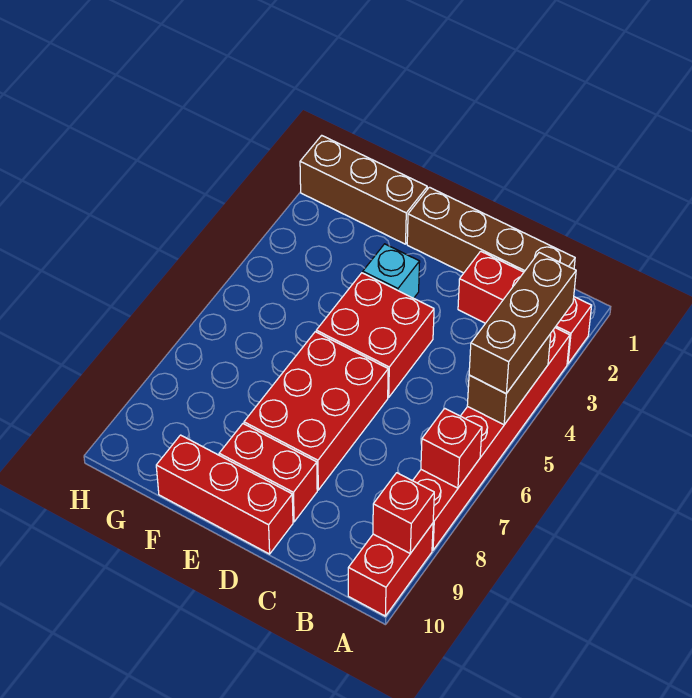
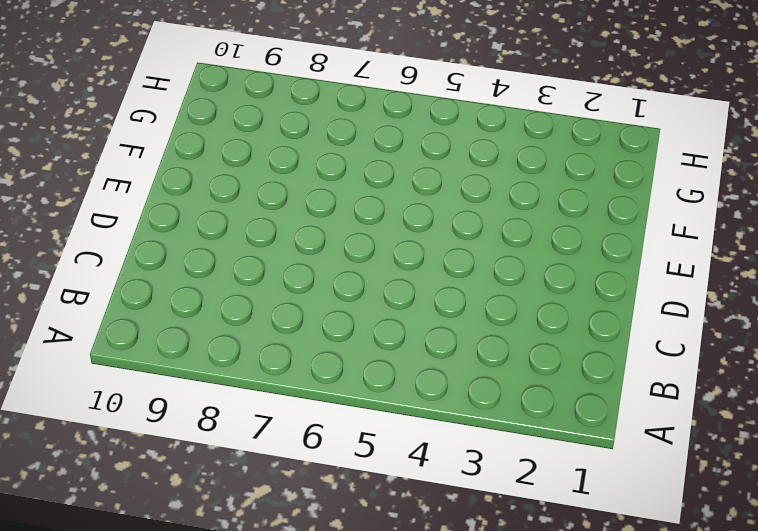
none -> red brick A2:C2 level 1
none -> red brick A3:A8 level 1
none -> red brick A9:A10 level 1

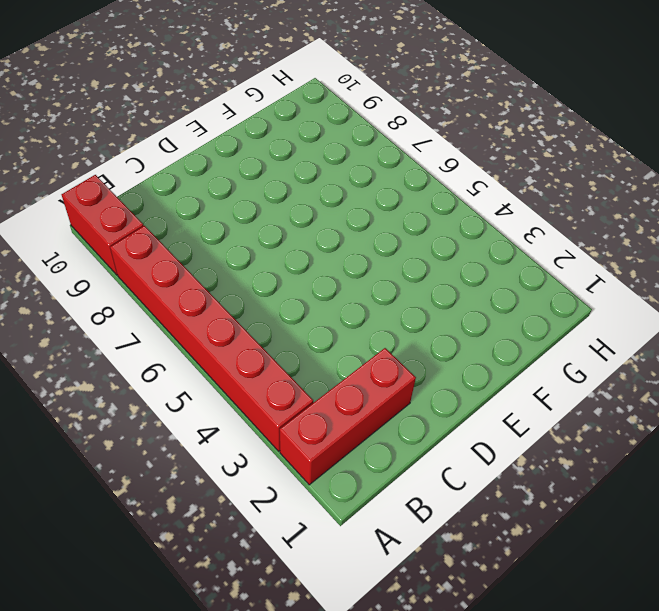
none -> brown brick B1:E1 level 1
none -> red brick D4:E5 level 1
none -> red brick D6:E8 level 1

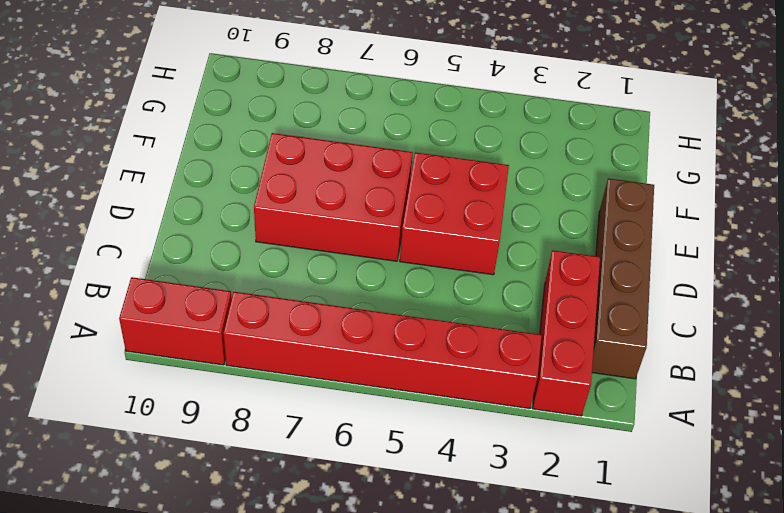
none -> red brick D9:E9 level 1
none -> red brick D10:F10 level 1
none -> cyan brick E3 level 1

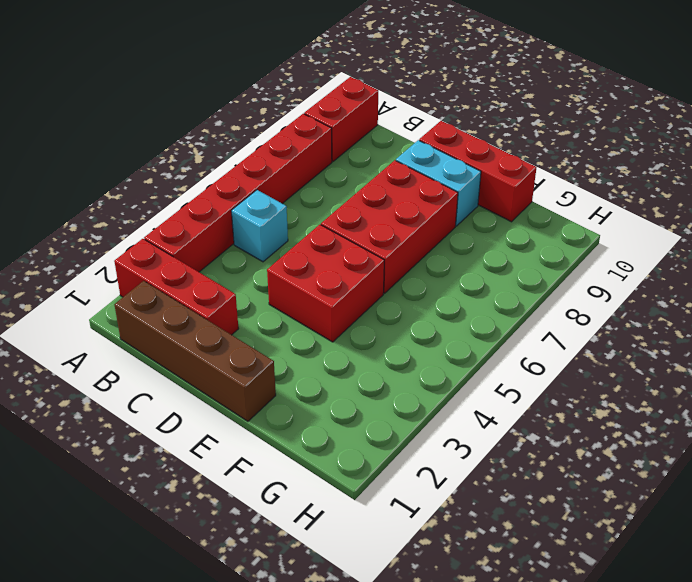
cyan brick B5 level 1 -> cyan brick E3 level 1
cyan brick D9:E9 level 1 -> red brick D9:E9 level 1
none -> brown brick F1:H1 level 1
none -> brown brick A4:A5 level 2
none -> red brick A7 level 2

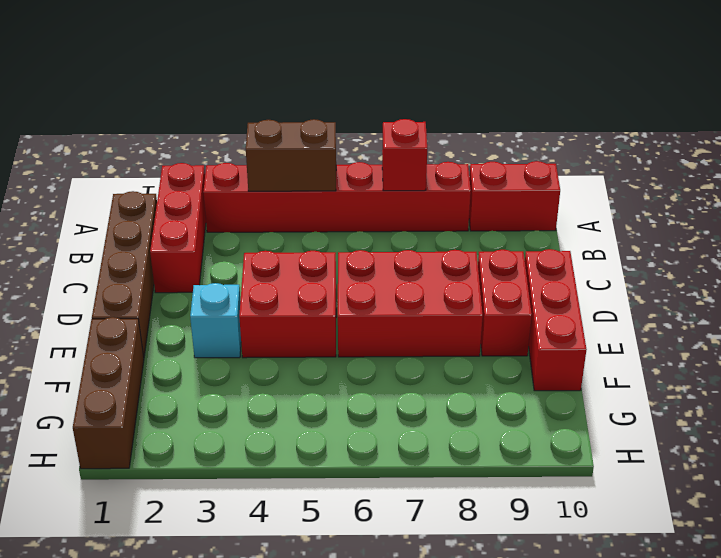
none -> red brick A9 level 2
none -> brown brick A3:A5 level 3

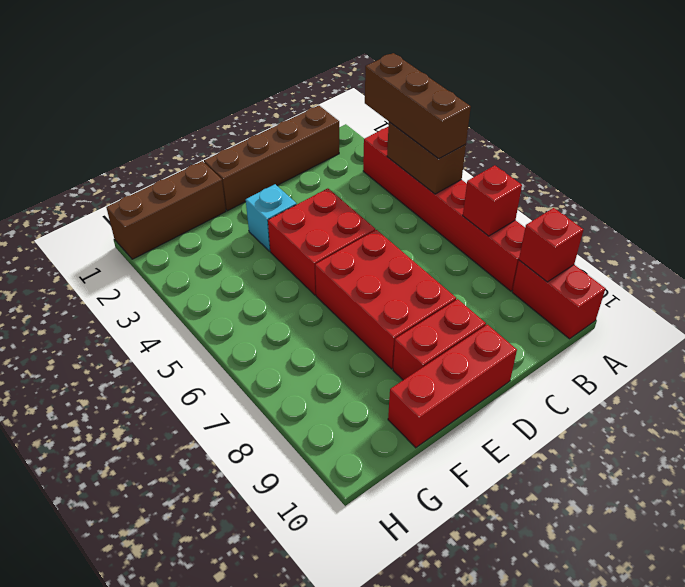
none -> red brick A2:C2 level 1

